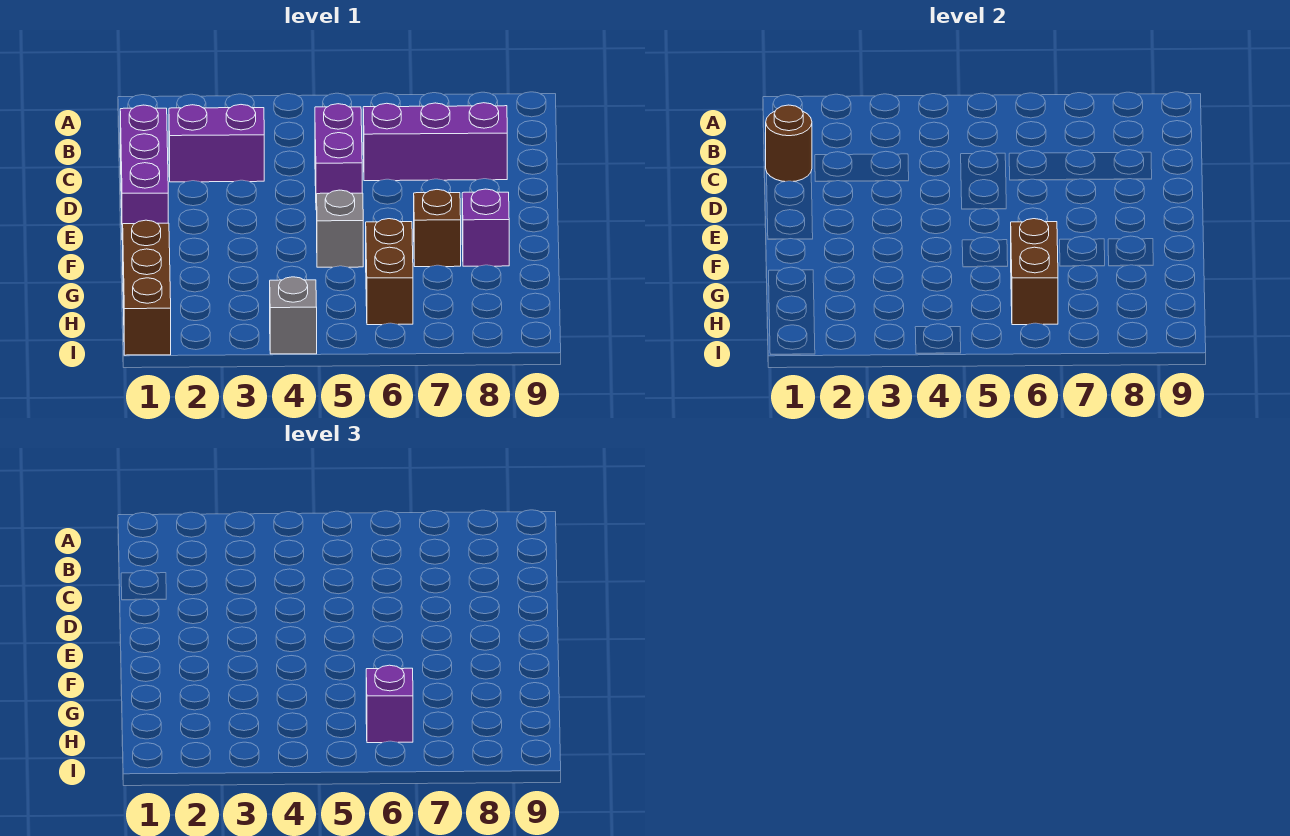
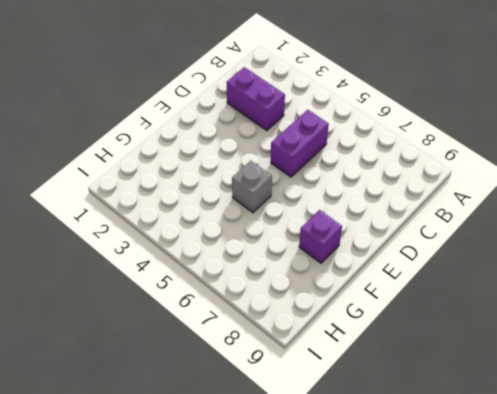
none -> purple brick C1:E1 level 1
none -> purple brick C6:C8 level 1
none -> brown brick F7 level 1

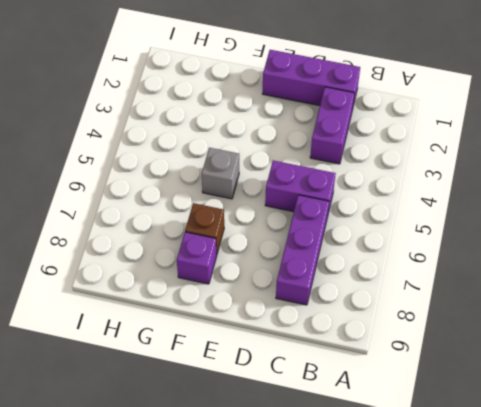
none -> brown brick G1:I1 level 1
none -> brown brick G6:H6 level 1
none -> grey brick I4 level 1

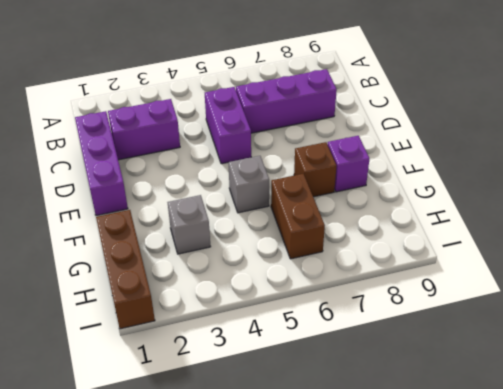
grey brick G3 level 1 -> grey brick I4 level 1
none -> brown round brick C1 level 2
none -> brown brick G6:H6 level 2
none -> purple brick H6 level 3

